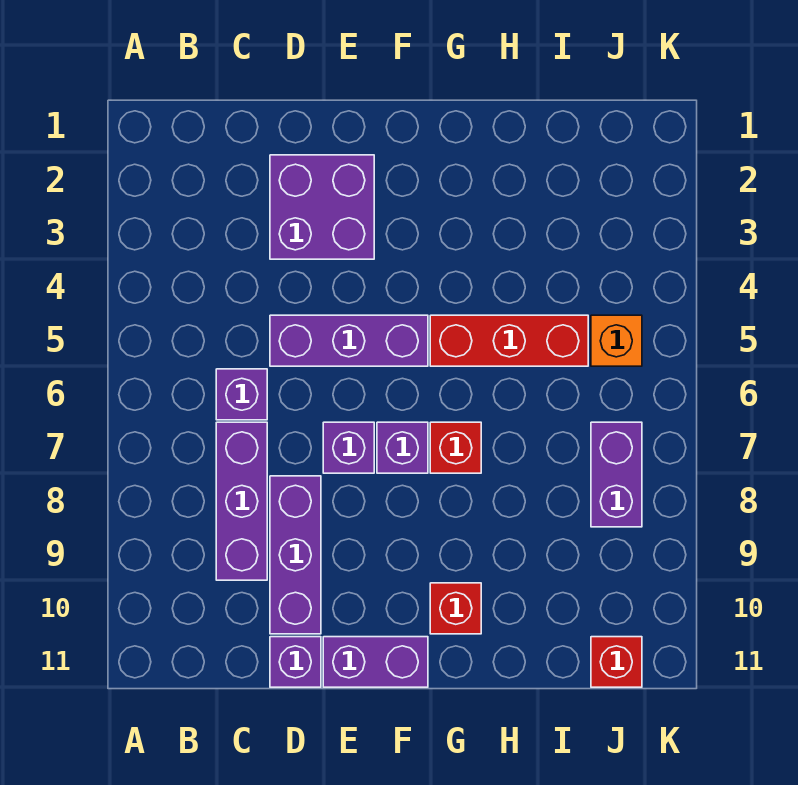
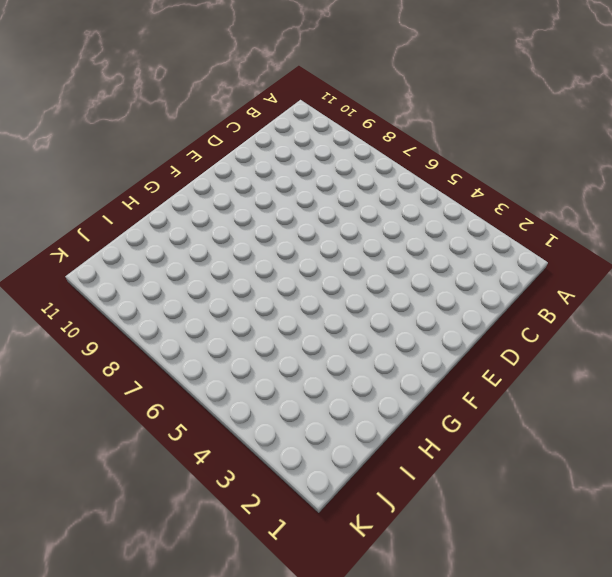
none -> purple brick C6 level 1
none -> purple brick C7:C9 level 1
none -> purple brick D2:E3 level 1

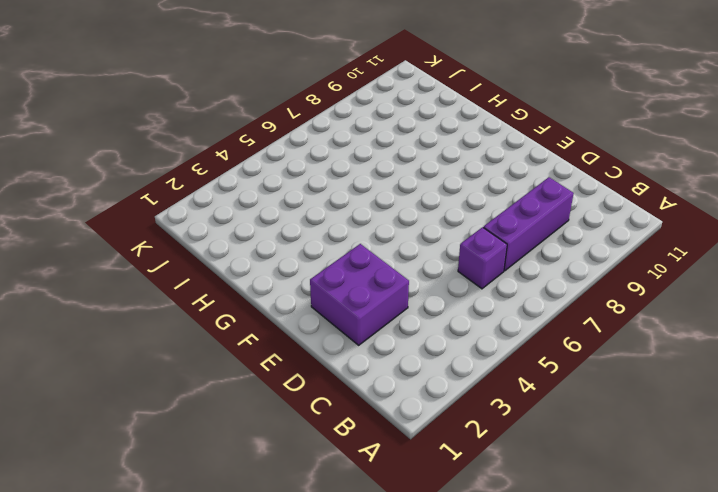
none -> purple brick D5:F5 level 1
none -> purple brick D8:D10 level 1
none -> purple brick D11 level 1

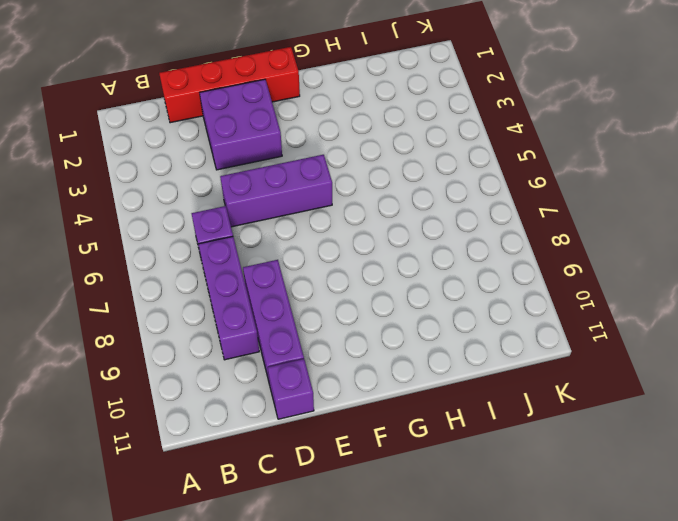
red brick C1:F1 level 1 -> none
none -> purple brick E7 level 1
none -> purple brick E11:F11 level 1
none -> purple brick F7 level 1

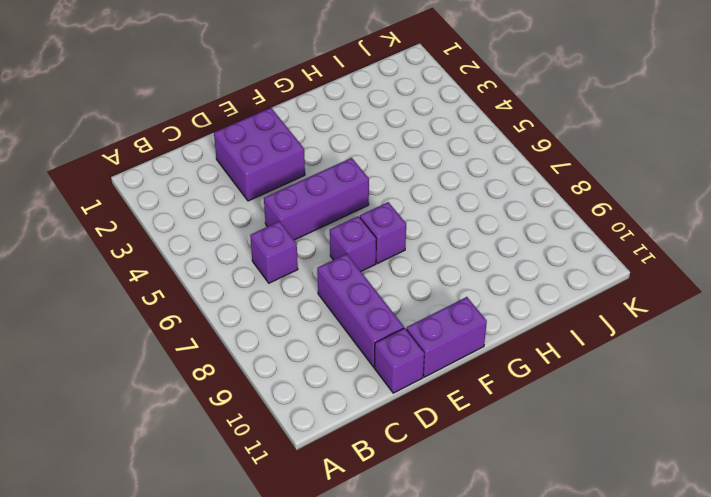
none -> purple brick C7:C9 level 1
none -> red brick G5:I5 level 1
none -> red brick G7 level 1

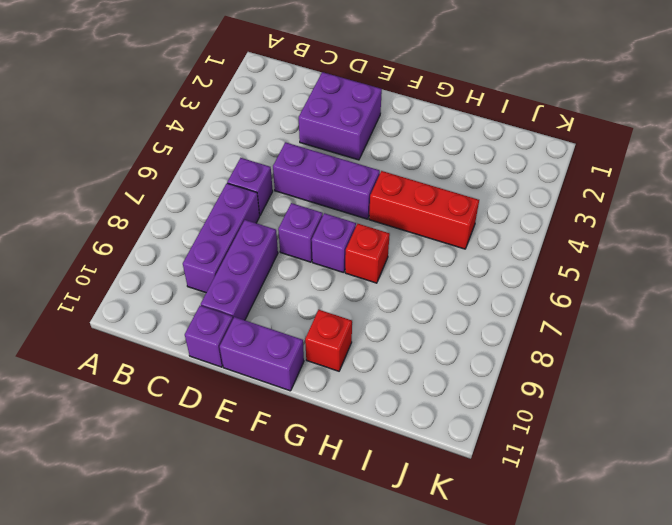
none -> orange brick J5 level 1
none -> purple brick J7:J8 level 1
none -> red brick J11 level 1

